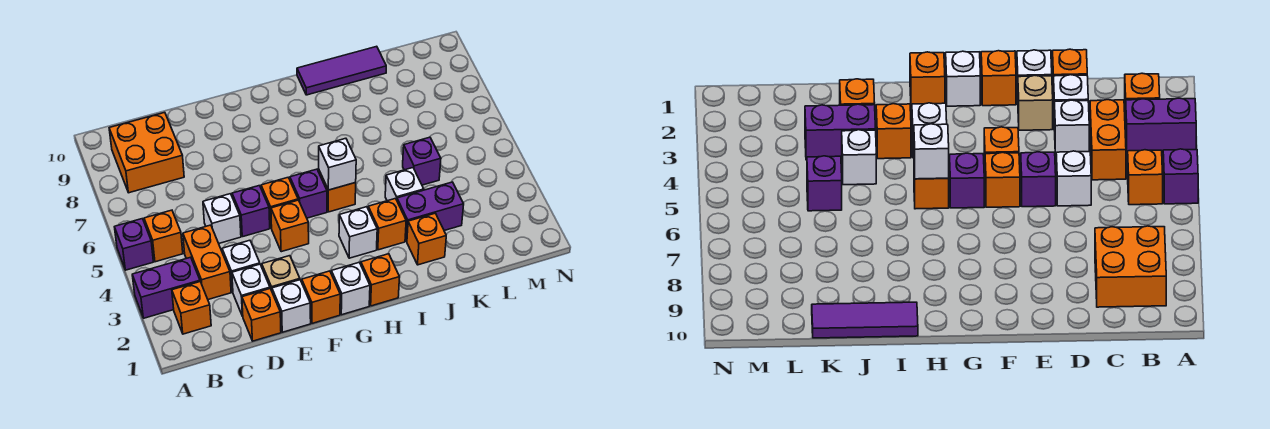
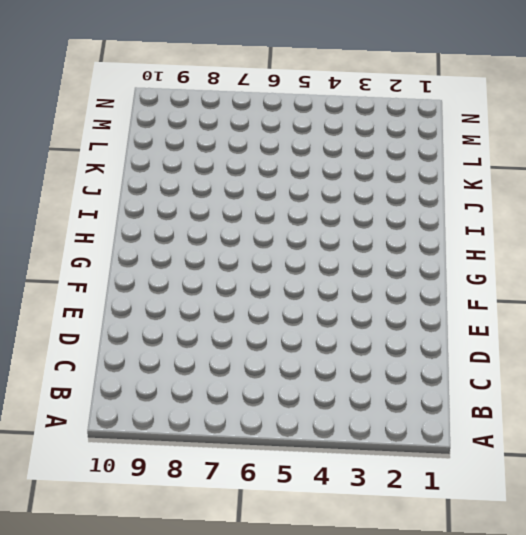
none -> purple brick A3:B3 level 1
none -> purple brick A5 level 1
none -> orange brick B2 level 1

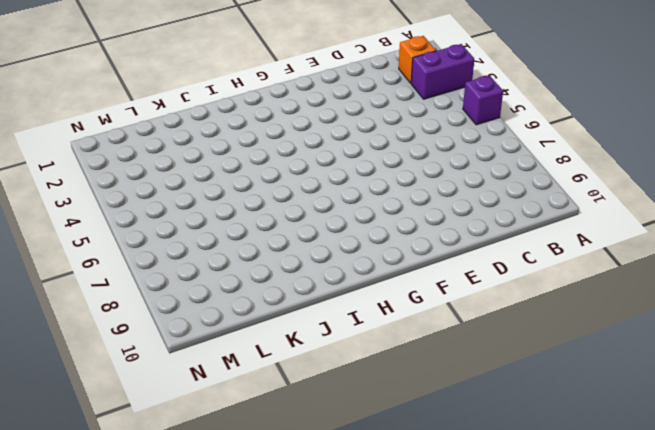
none -> orange brick B5 level 1
none -> orange brick B8:C9 level 1
none -> orange brick C3:C4 level 1

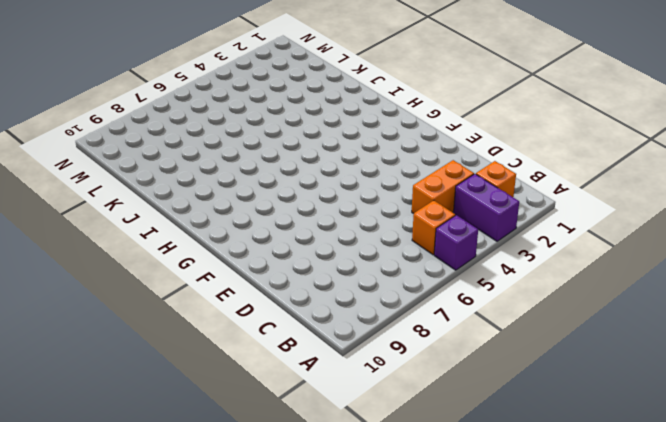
none -> orange brick B8:C9 level 1
none -> orange brick D1 level 1
none -> white brick D2 level 1

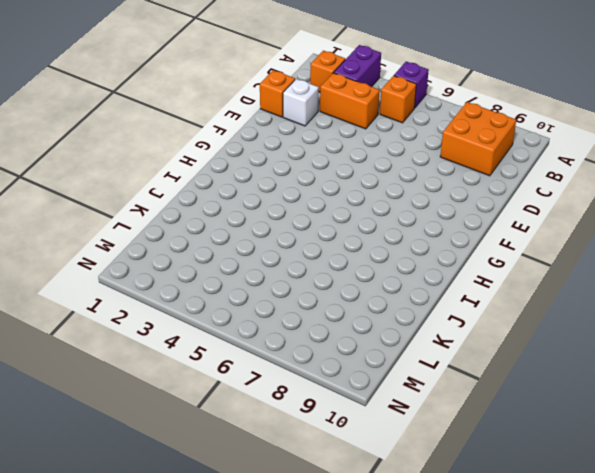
none -> white brick D3 level 1
none -> white brick D5 level 1
none -> white brick E1 level 1

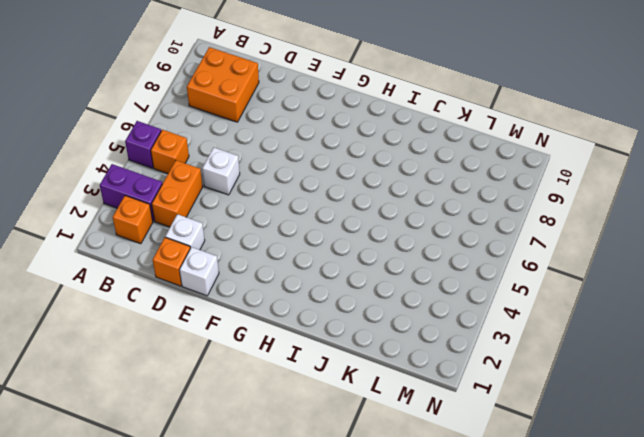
none -> white brick D3 level 1
none -> tan brick E2 level 1
none -> purple brick E5 level 1

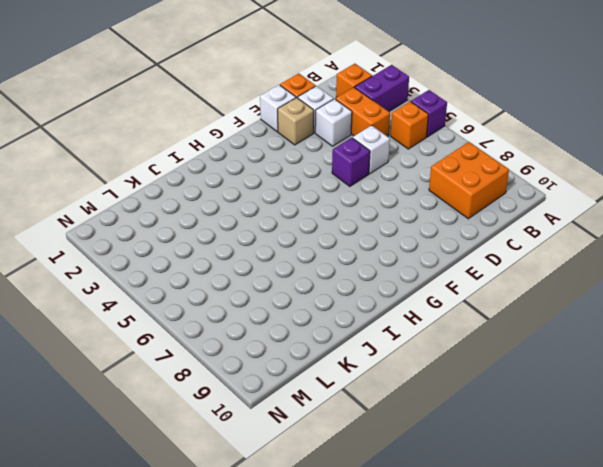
none -> orange brick F1 level 1
none -> orange brick F4 level 1
none -> orange brick F5 level 1

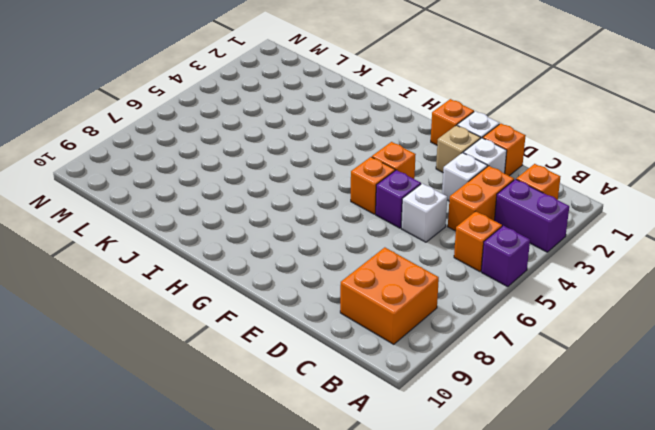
none -> white brick G1 level 1
none -> purple brick G5 level 1
none -> orange brick H1 level 1

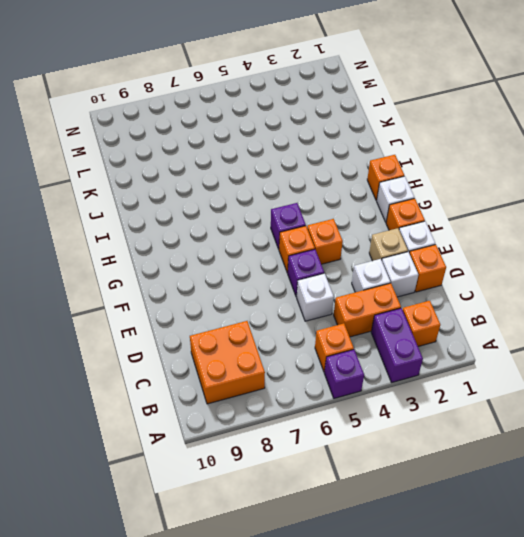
none -> white brick H3 level 1
none -> orange brick H5 level 1
none -> orange brick I3 level 1

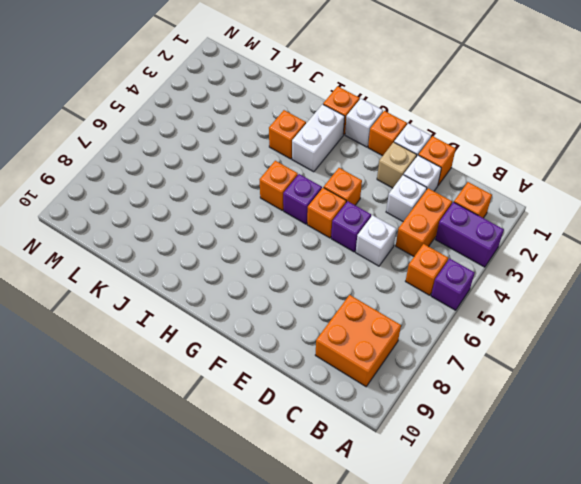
white brick H2:H3 level 1 -> white brick H3 level 1
none -> purple tile I10:K10 level 1
none -> orange brick J2 level 1
none -> purple brick J3:K3 level 1

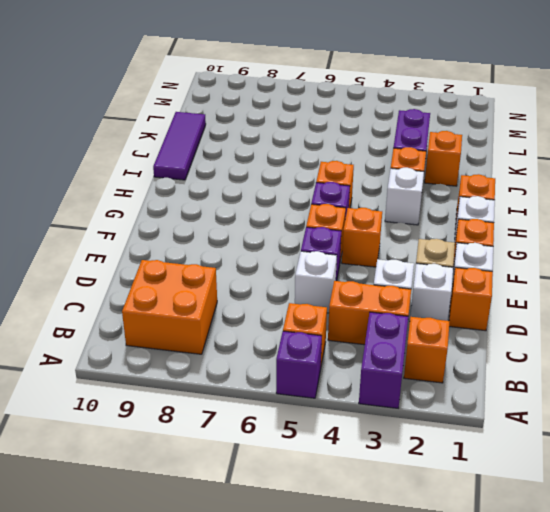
none -> white brick J4 level 1
none -> purple brick K5 level 1
none -> white brick H5 level 2

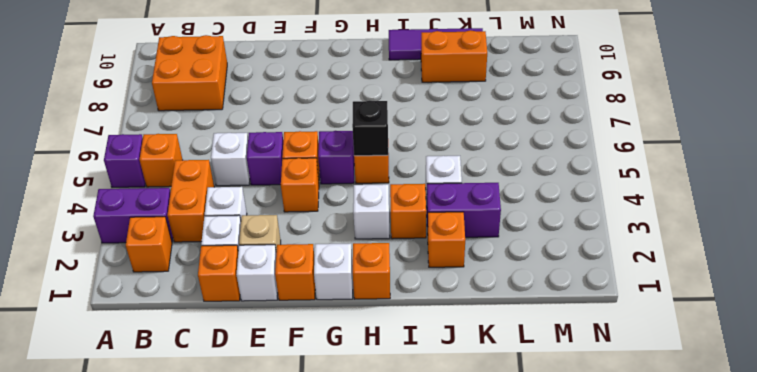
black brick H5 level 2 -> white brick H5 level 2
orange brick J9:K9 level 1 -> none
none -> purple brick K5 level 1

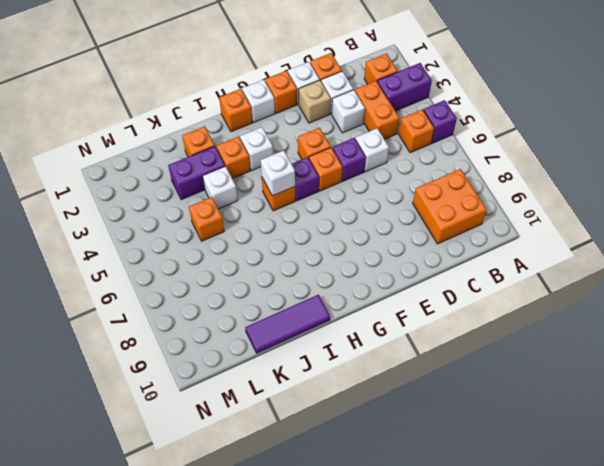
orange brick K5 level 1 -> purple brick K5 level 1

